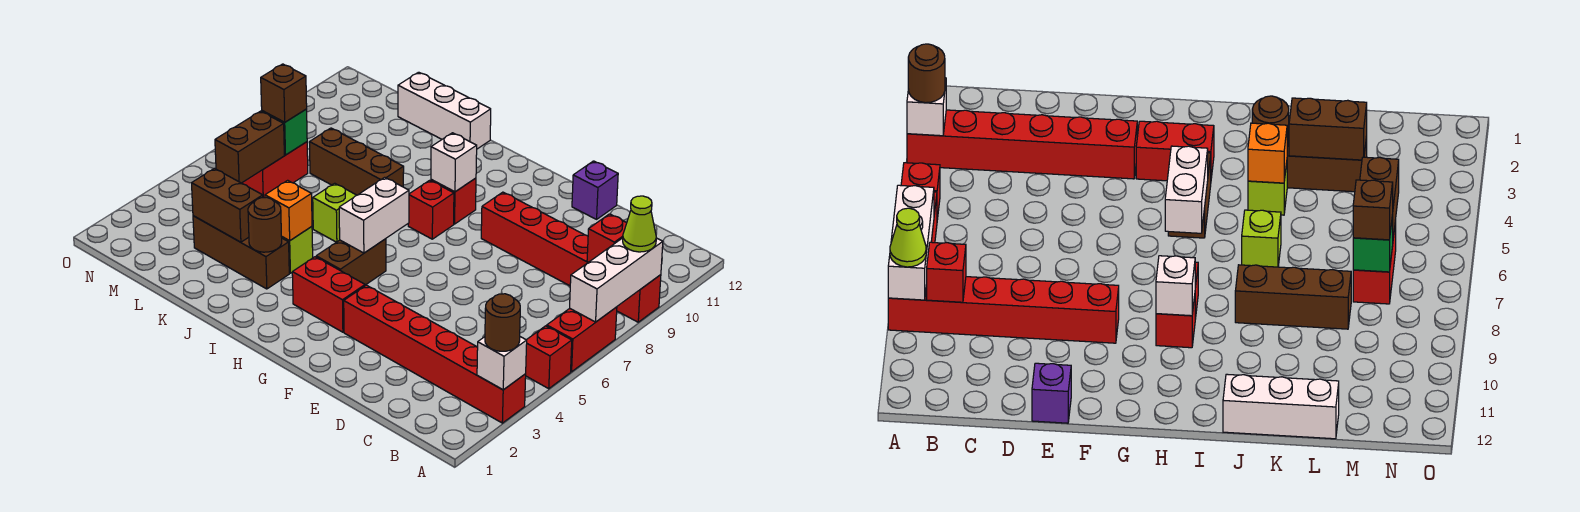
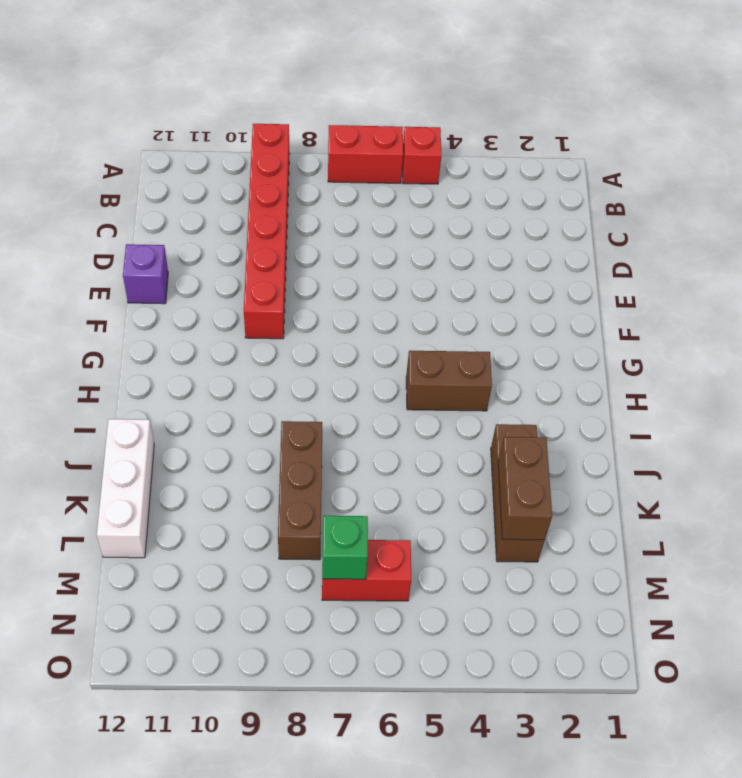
none -> red brick A3:F3 level 1
none -> red brick G3:H3 level 1
none -> red brick H8 level 1

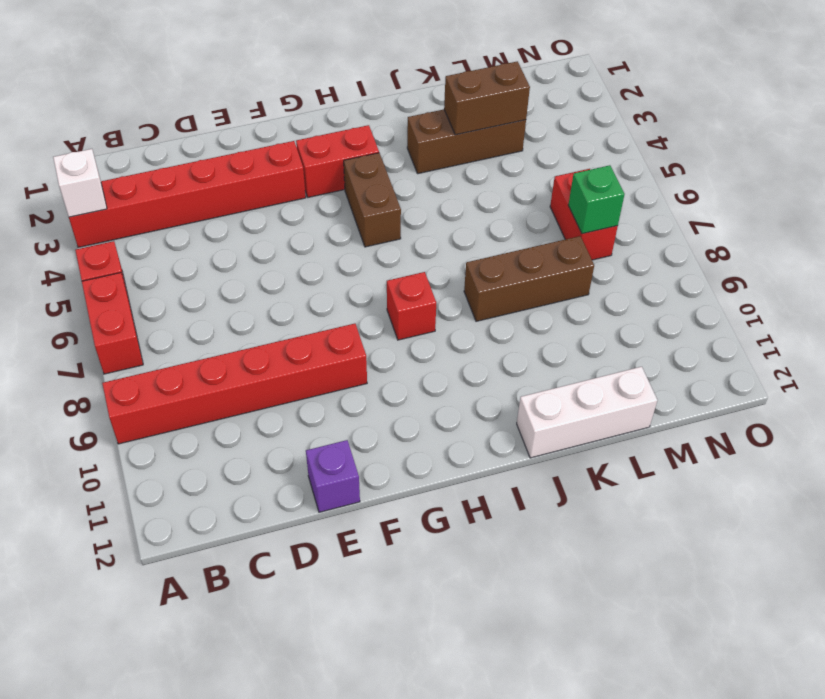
none -> red brick H9 level 1
none -> lime brick J4 level 1
none -> lime brick J6 level 1

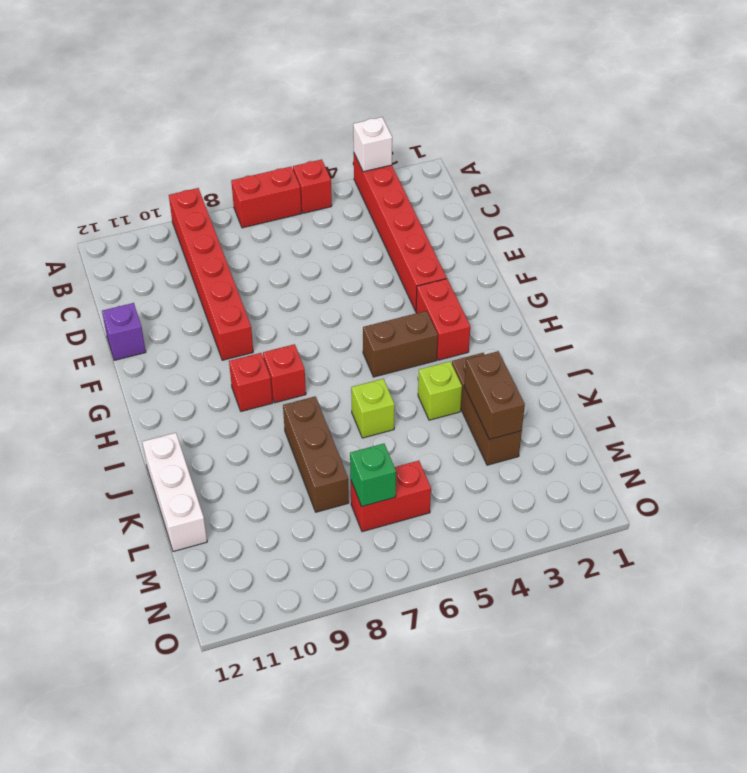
none -> white brick A7:A9 level 2
none -> red brick B9 level 2
none -> white brick H5:H6 level 2

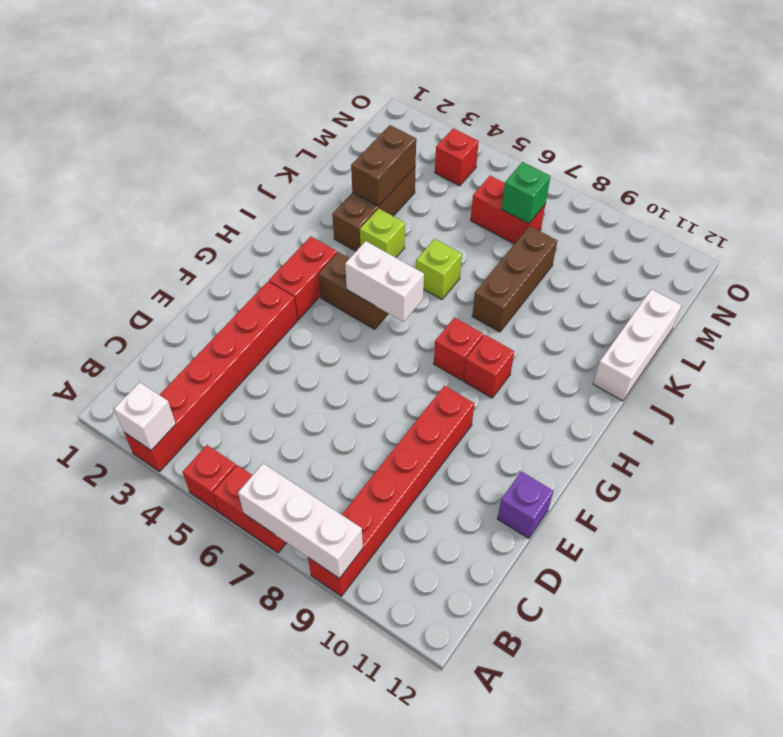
red brick N4 level 1 -> red brick B9 level 2
none -> white brick H9 level 2
none -> brown round brick J3 level 2
none -> orange brick J4 level 2

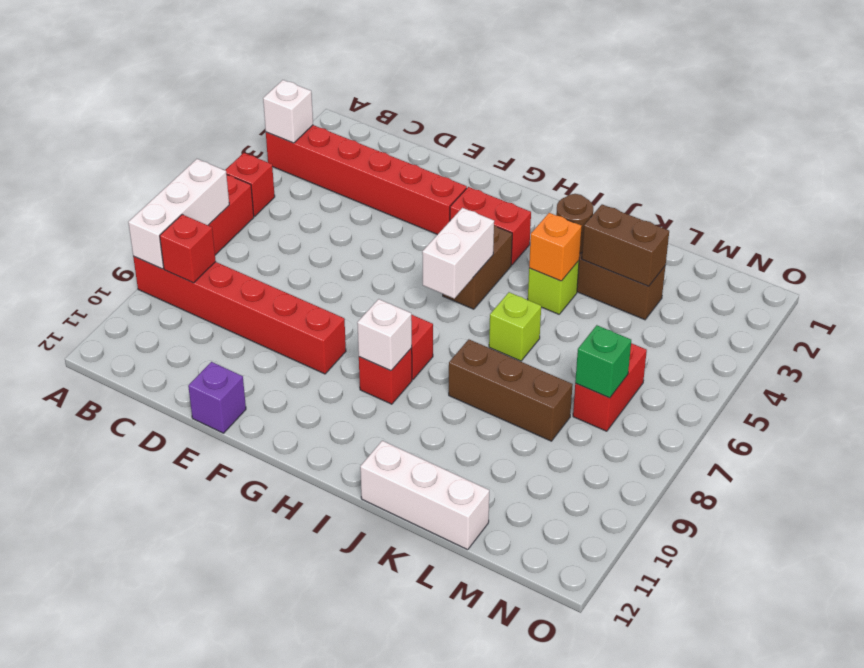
none -> brown brick M5:M6 level 2
none -> brown round brick A3 level 3
none -> lime cone A9 level 3

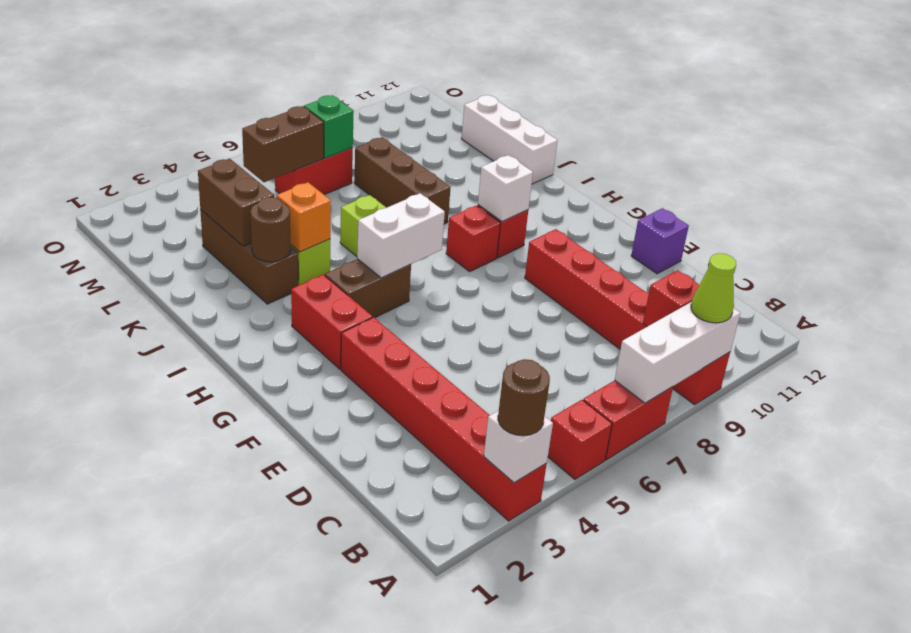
none -> brown brick M7 level 3

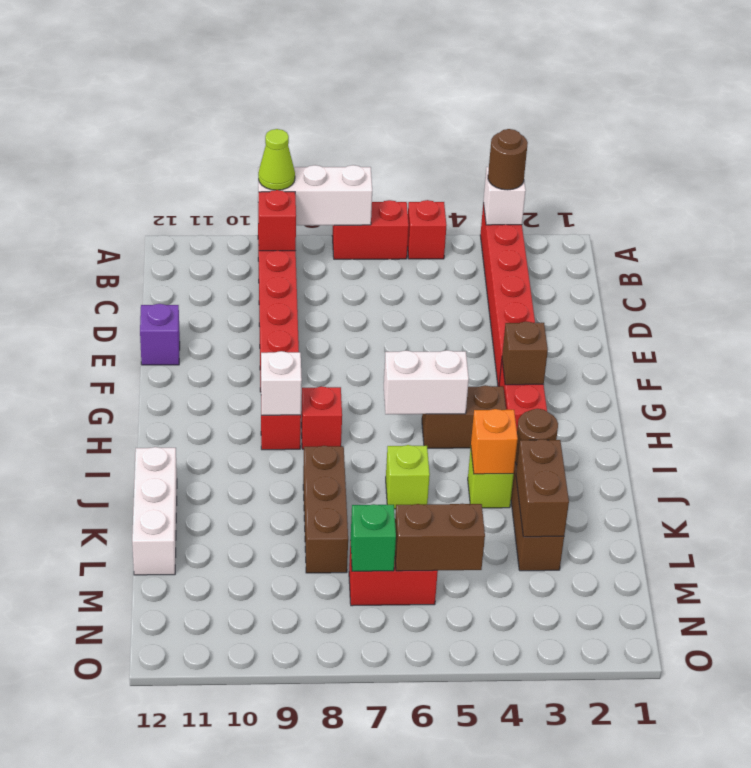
brown brick G3 level 2 -> brown brick M7 level 3

